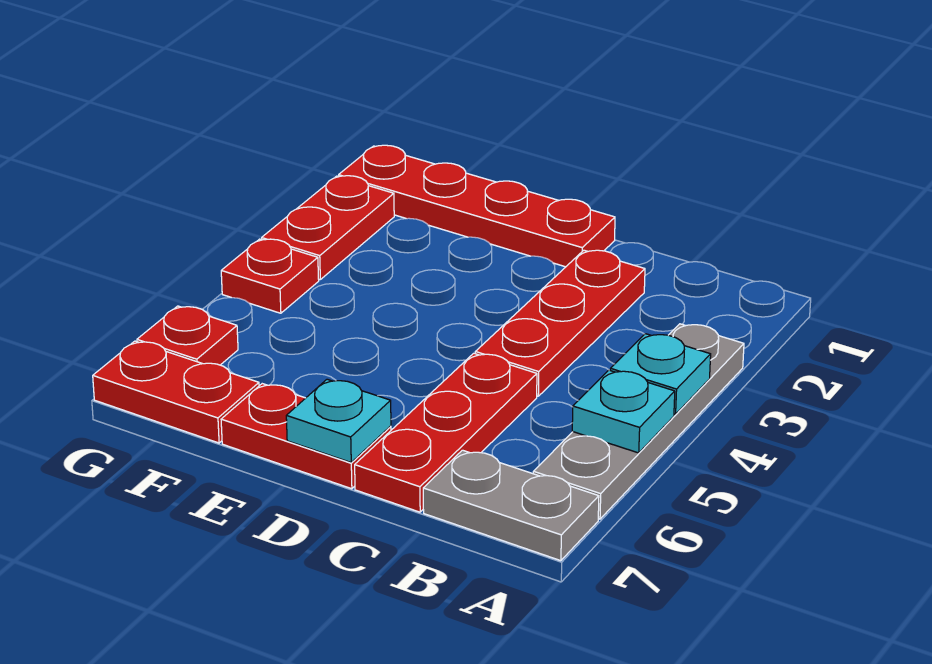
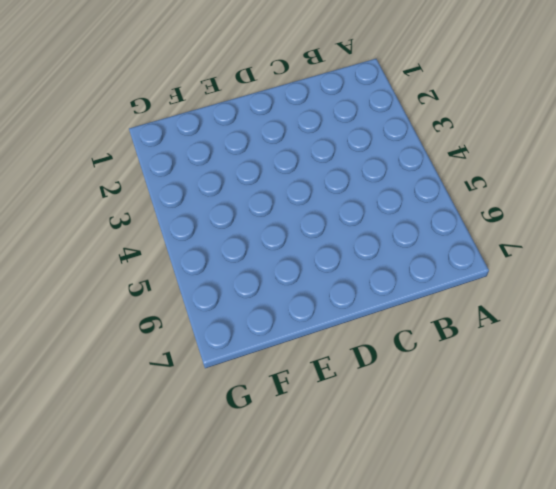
none -> grey plate A3:A6 level 1
none -> grey plate A7:B7 level 1
none -> red plate C2:C4 level 1

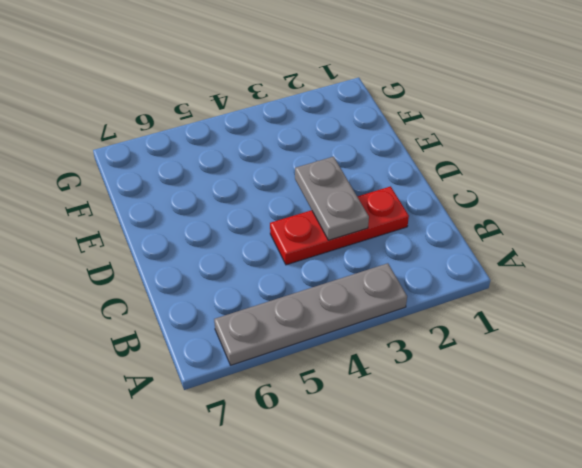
grey plate C3:D3 level 2 -> grey plate A7:B7 level 1
none -> red plate C5:C7 level 1
none -> red plate D1:G1 level 1
none -> red plate D7:E7 level 1

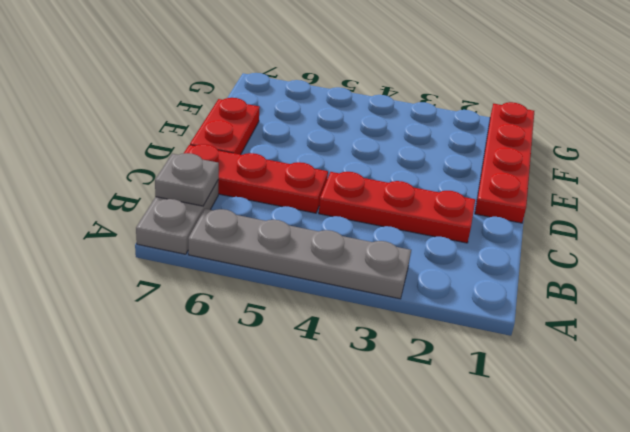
grey plate B7 level 2 -> none
none -> red plate F7:G7 level 1
none -> red plate G2:G3 level 1
none -> red plate G4 level 1

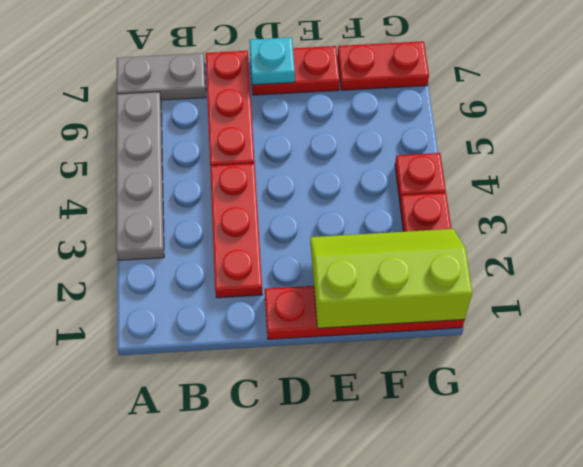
lime slope E1:G2 level 2 top 1 -> none
none -> red plate G6 level 1
none -> cyan plate A4 level 2
none -> cyan plate A5 level 2

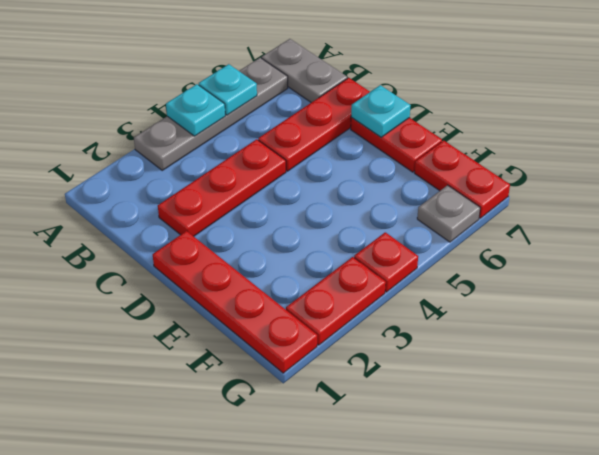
grey plate G6 level 1 -> red plate G6 level 1

